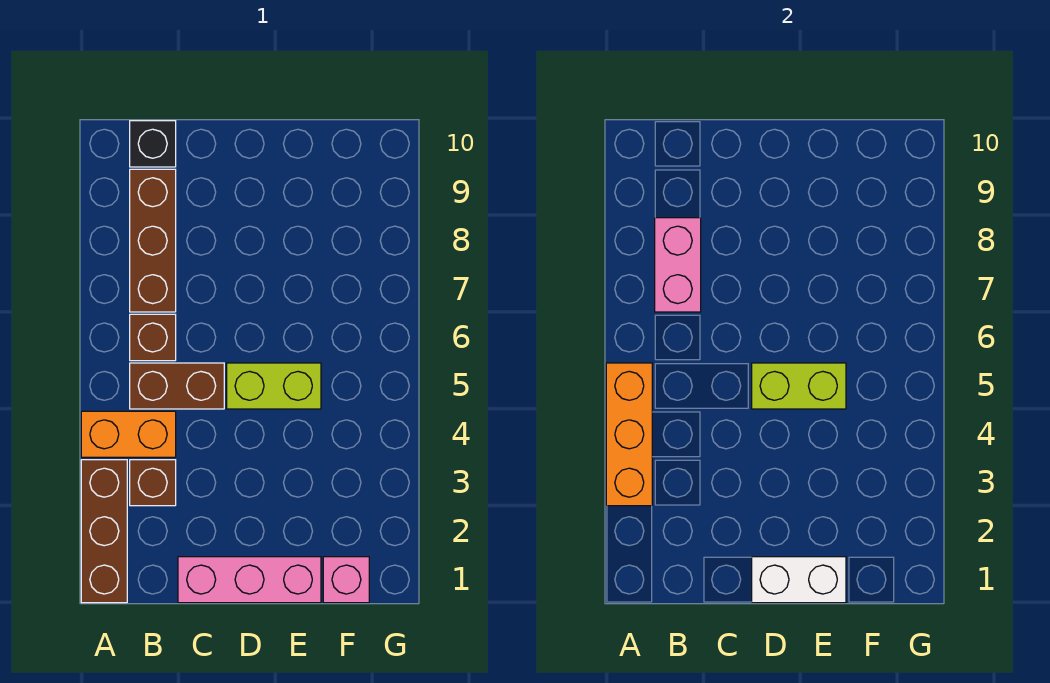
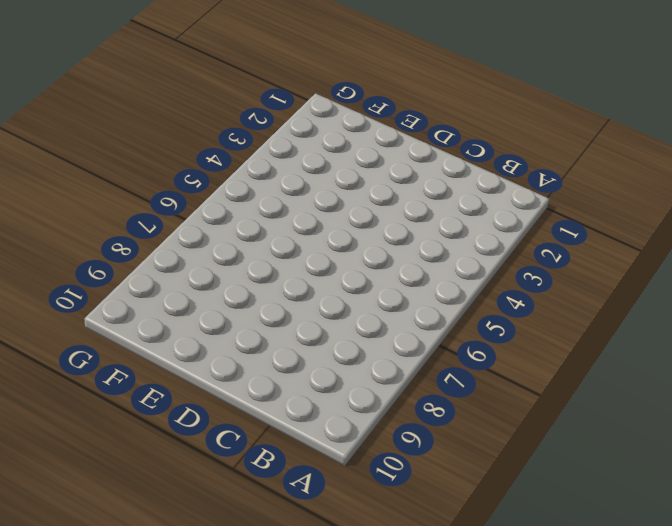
none -> brown brick A1:A3 level 1
none -> orange brick A4:B4 level 1
none -> brown brick B3 level 1

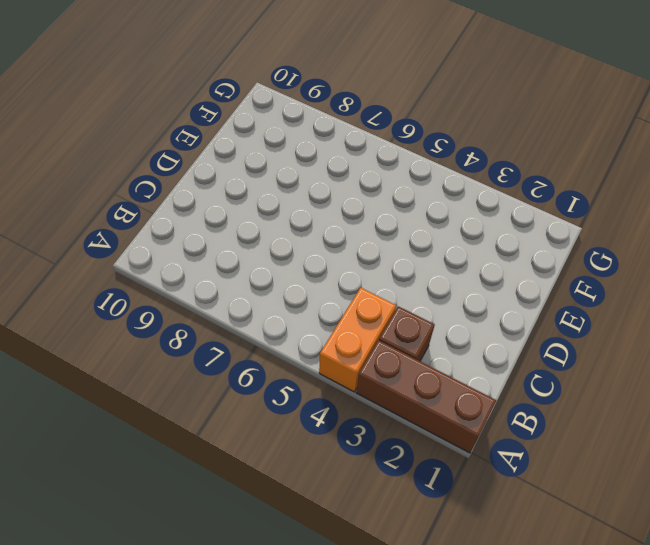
none -> brown brick B5:C5 level 1
none -> brown brick B6 level 1
none -> brown brick B7:B9 level 1

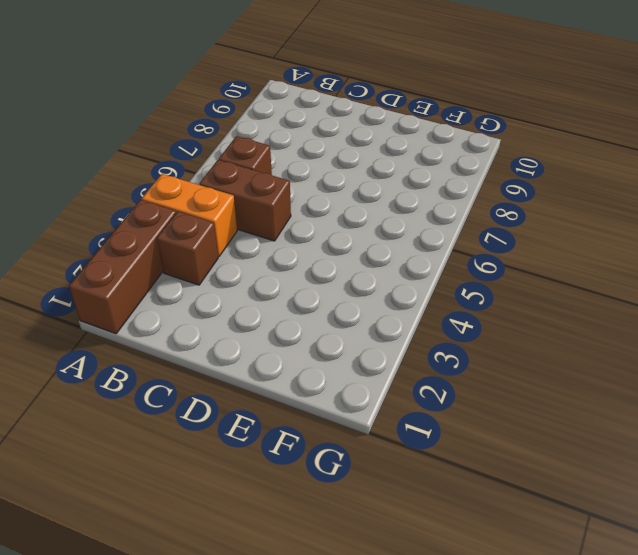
none -> brown brick B7:B9 level 1
none -> black brick B10 level 1
none -> pink brick C1:E1 level 1

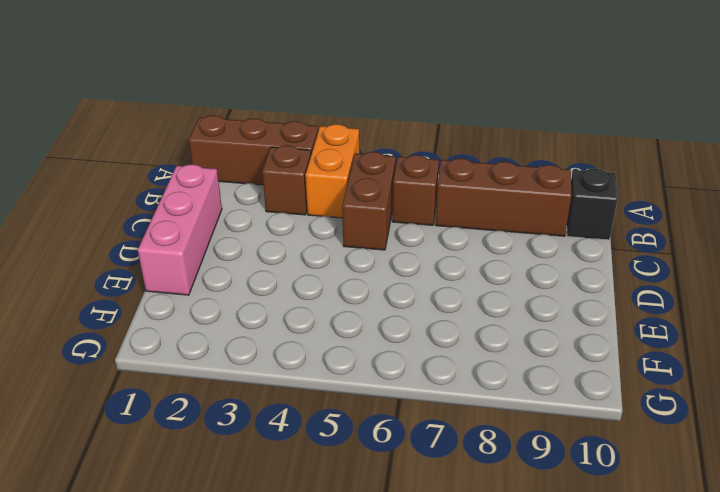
none -> lime brick D5:E5 level 1
none -> pink brick F1 level 1
none -> orange brick A3:A5 level 2

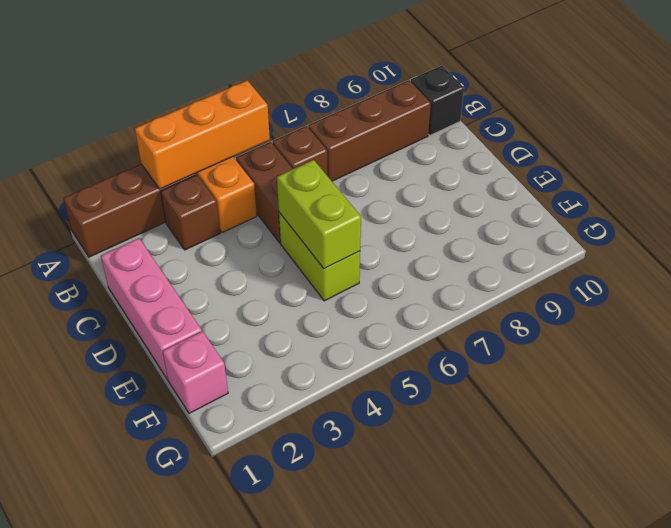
none -> pink brick B7:B8 level 2
none -> white brick D1:E1 level 2

